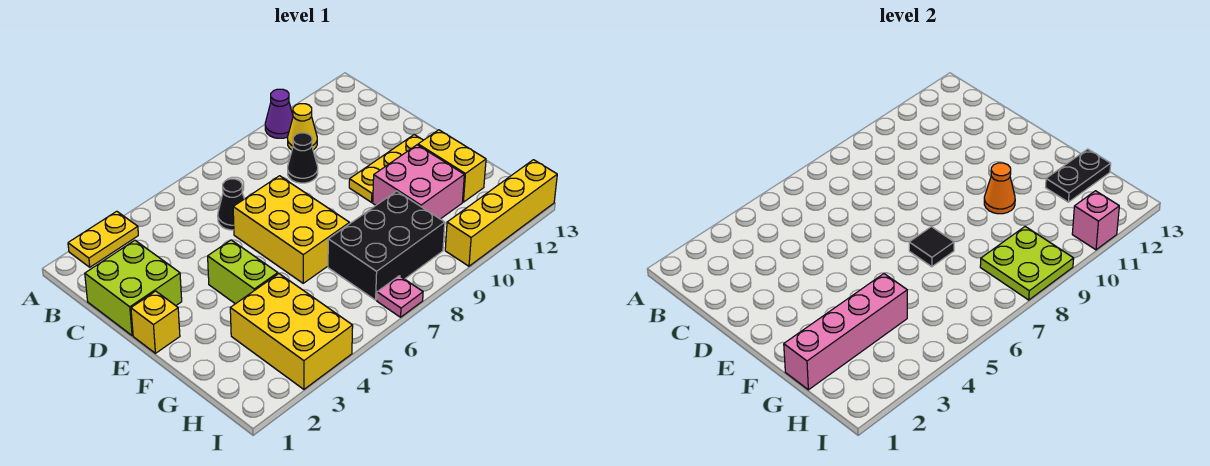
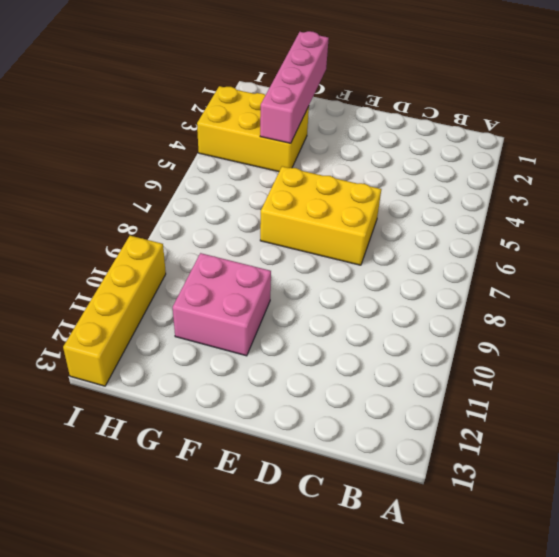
none -> yellow plate A2:A3 level 1
none -> purple cone A10 level 1
none -> yellow cone B10 level 1

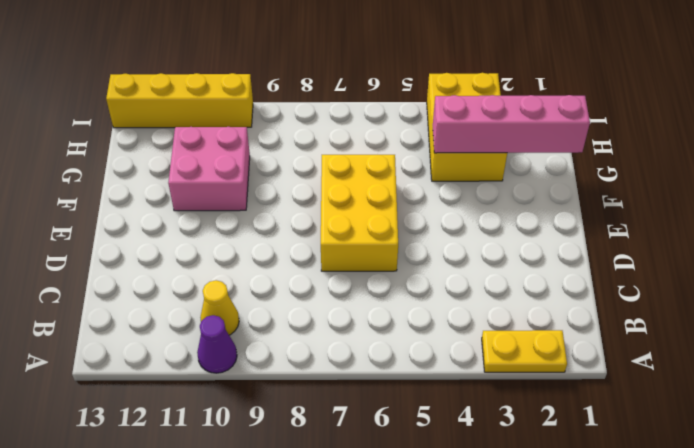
none -> lime brick C1:D2 level 1
none -> black cone C6 level 1
none -> black cone C9 level 1

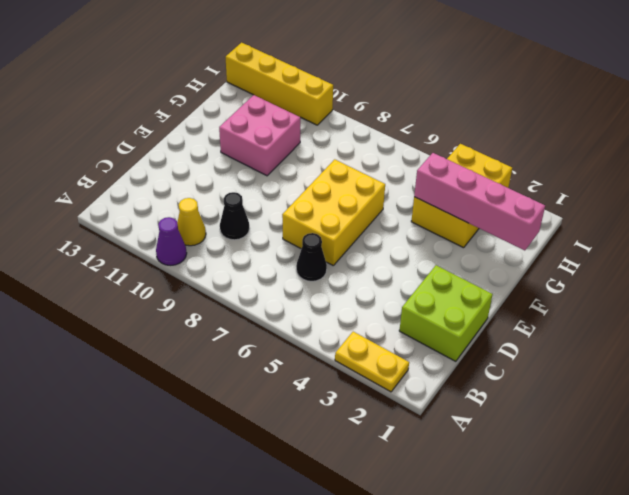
none -> yellow brick E1 level 1
none -> lime brick E4:F4 level 1
none -> yellow plate E10:E12 level 1

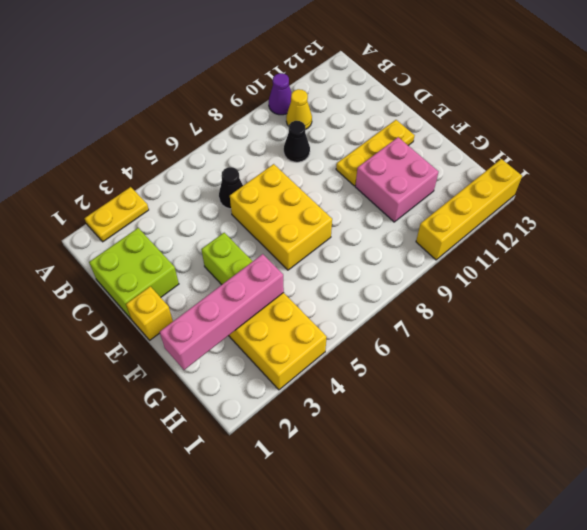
none -> yellow brick F12:G12 level 1
none -> black brick G7:H9 level 1
none -> pink plate I7 level 1

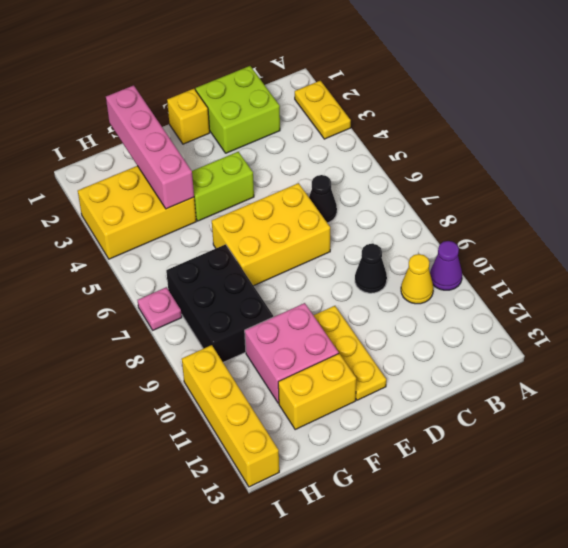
none -> black tile F7 level 2
none -> orange cone F10 level 2
none -> black plate G12:G13 level 2

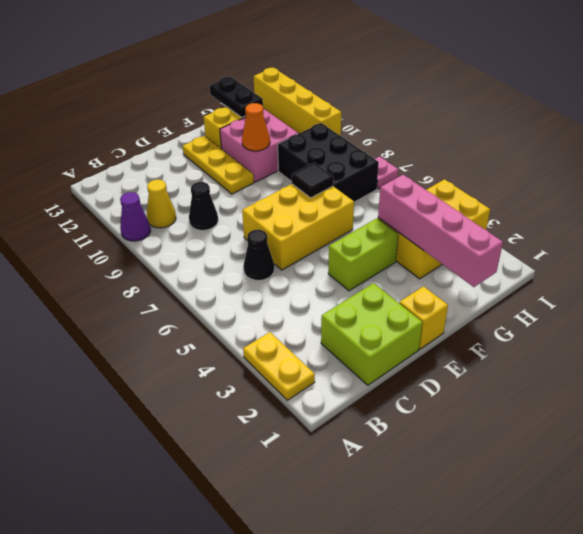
none -> lime plate H8:I9 level 2
none -> pink brick I11 level 2

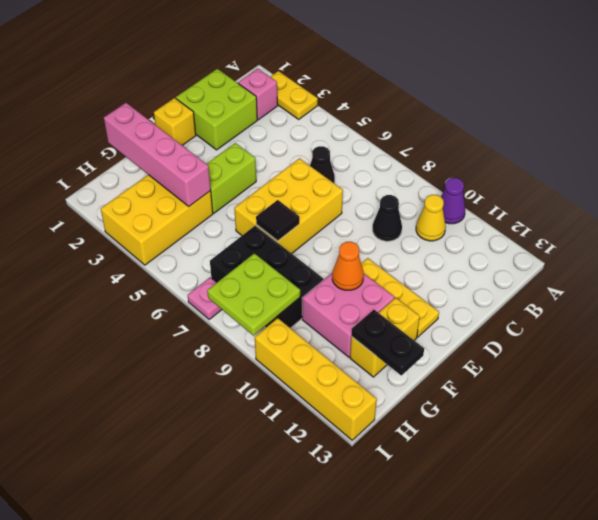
pink brick B2 level 1 -> pink brick I11 level 2

